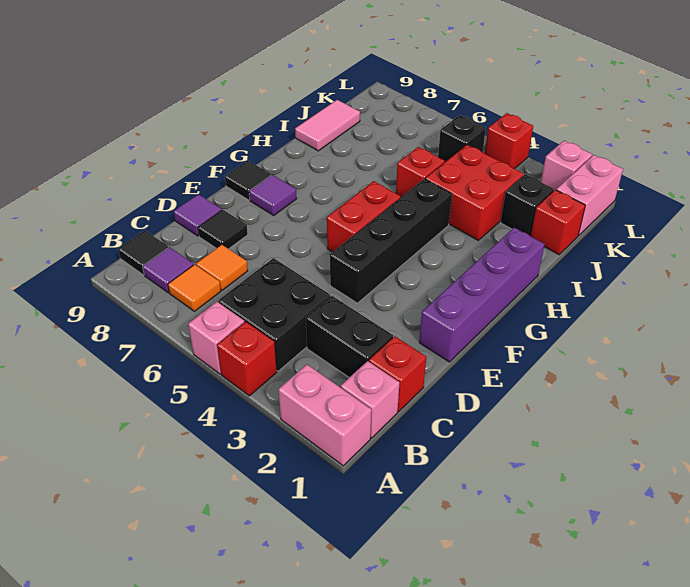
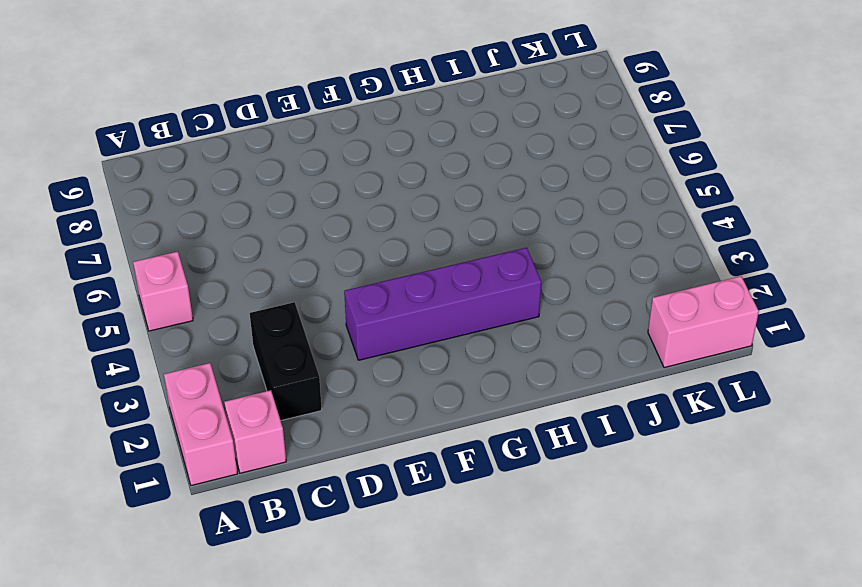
purple brick E3:H3 level 1 -> purple brick E1:H1 level 1
none -> red brick A4 level 1
none -> black brick B4:C5 level 1
none -> orange tile B7 level 1

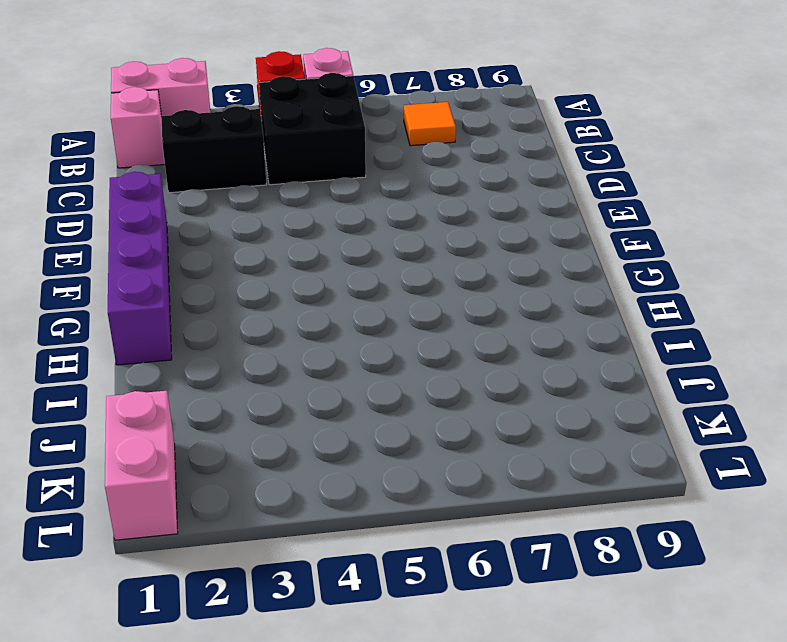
none -> purple tile B8 level 1
none -> black tile B9 level 1
none -> red brick C1 level 1

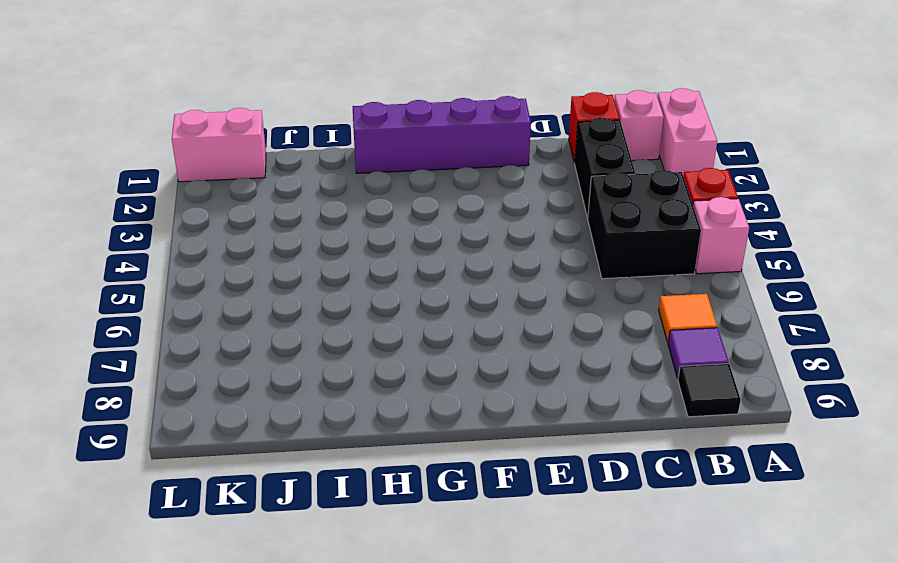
none -> orange tile C7 level 1
none -> black tile D8 level 1
none -> purple tile D9 level 1

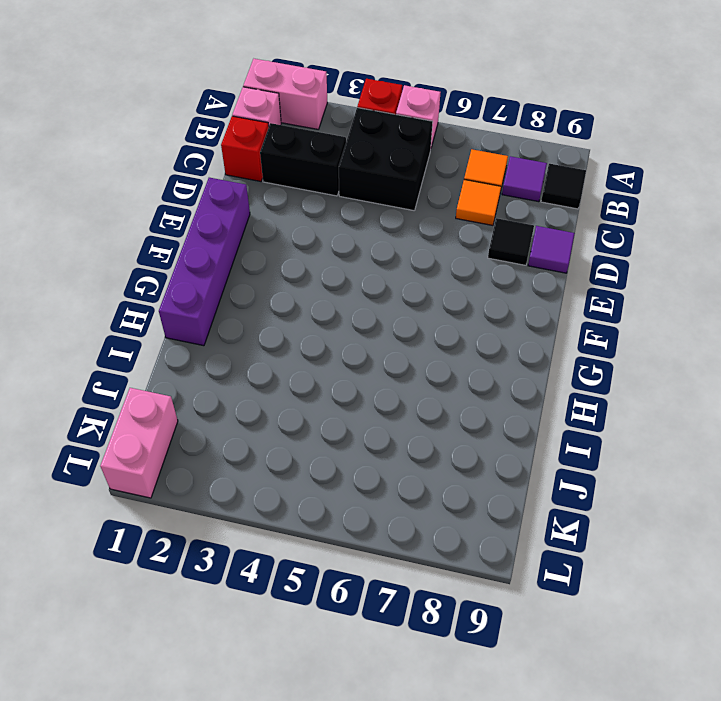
none -> black brick E4:H4 level 1
none -> red brick F5:G5 level 1
none -> purple tile F8 level 1

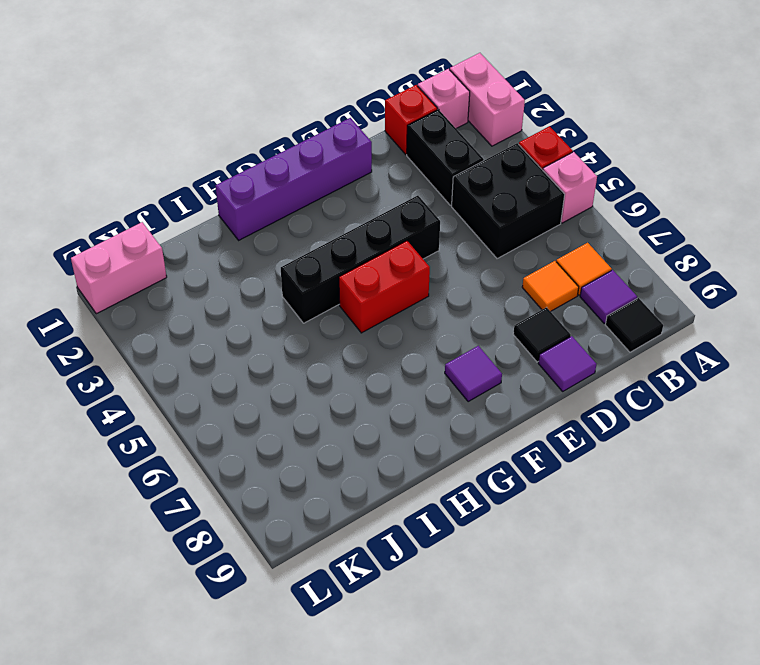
none -> black tile F9 level 1
none -> red brick I3:J4 level 1
none -> red brick I5 level 1

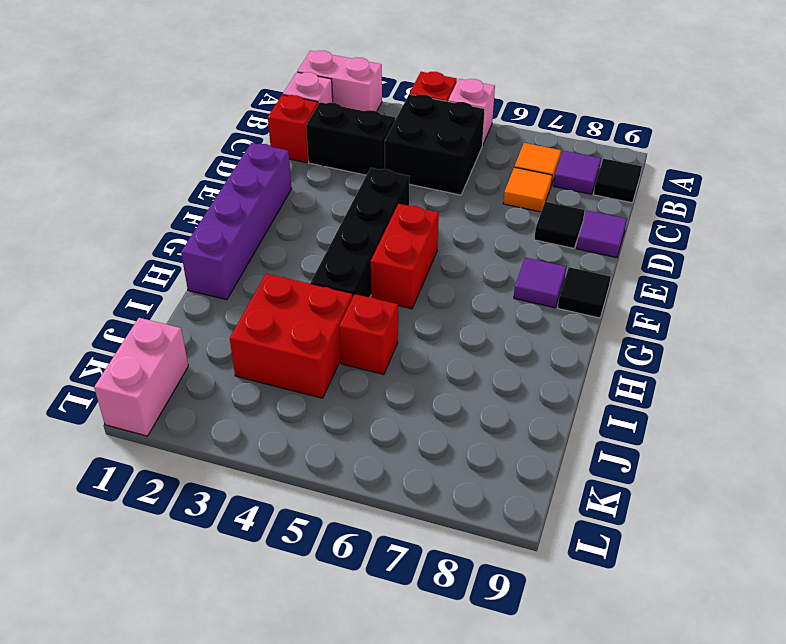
none -> pink tile I9:J9 level 1
none -> red brick J1 level 1
none -> black brick J2 level 1

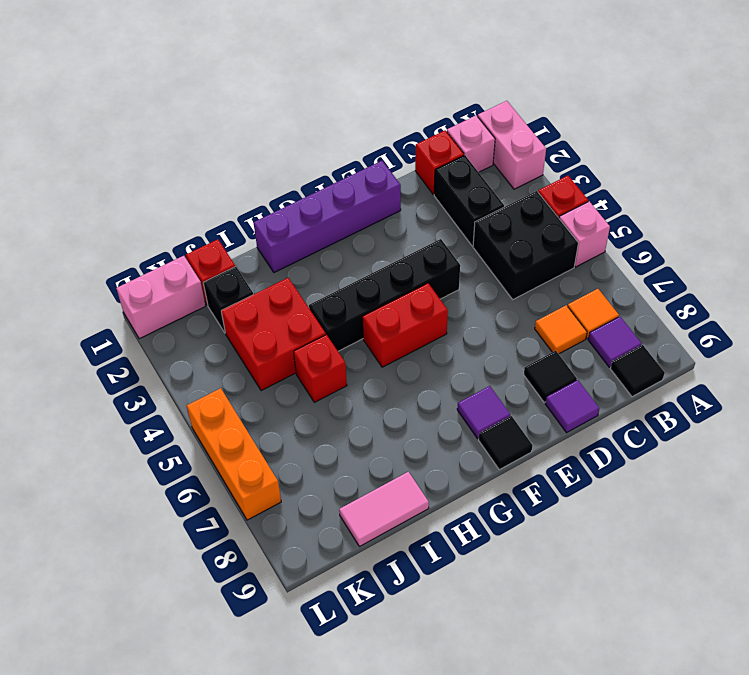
orange brick L5:L7 level 1 -> none
none -> black brick K5 level 1
none -> pink brick L2 level 1
none -> red brick L4 level 1

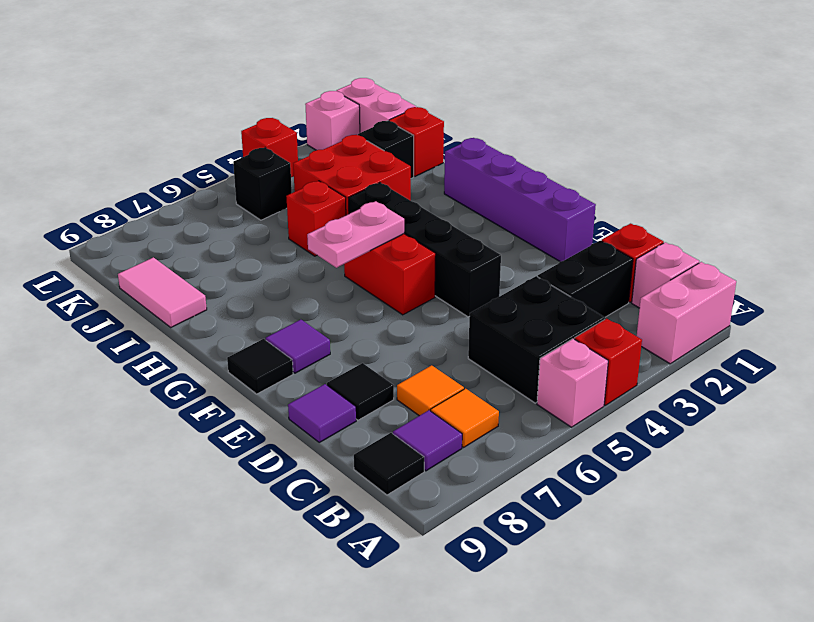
pink plate G5:G6 level 2 -> none

